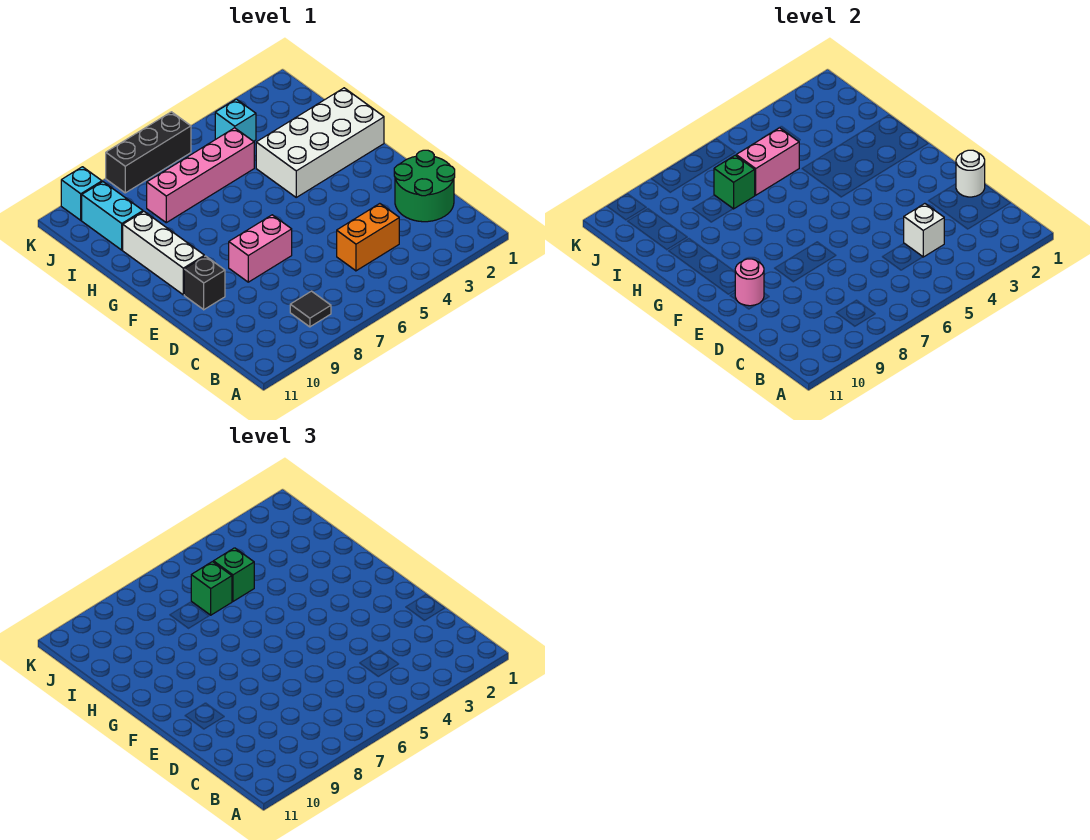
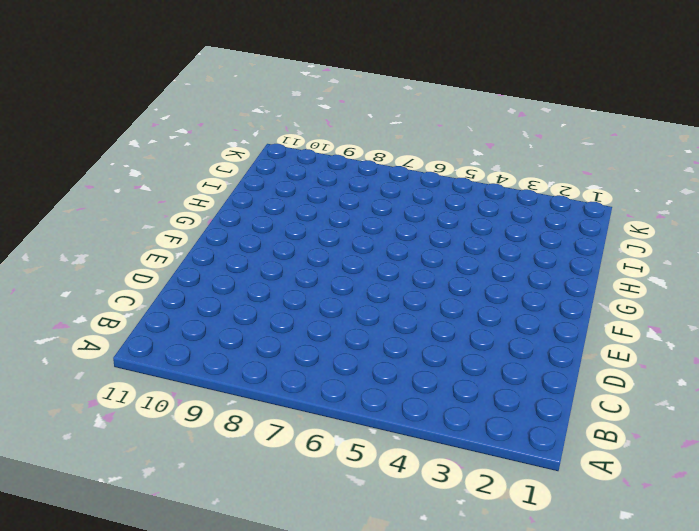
none -> black tile B8 level 1
none -> green round brick C1:D2 level 1
none -> orange brick C4:C5 level 1

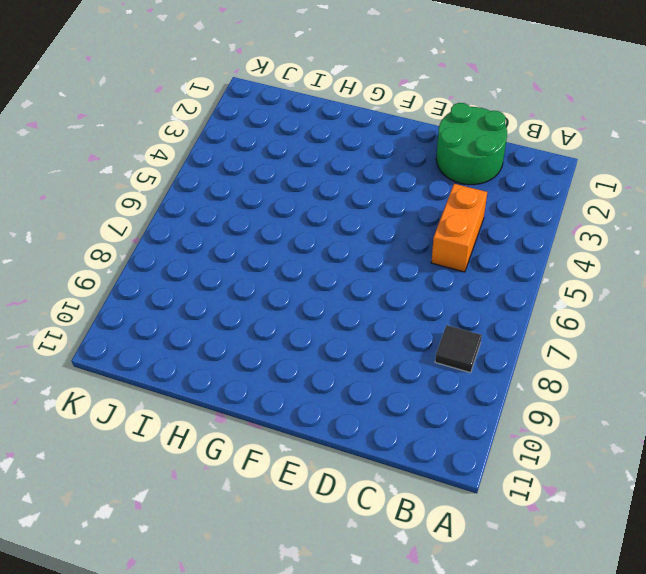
none -> pink brick E7:E8 level 1
none -> black brick E10 level 1
none -> white brick F10:H10 level 1

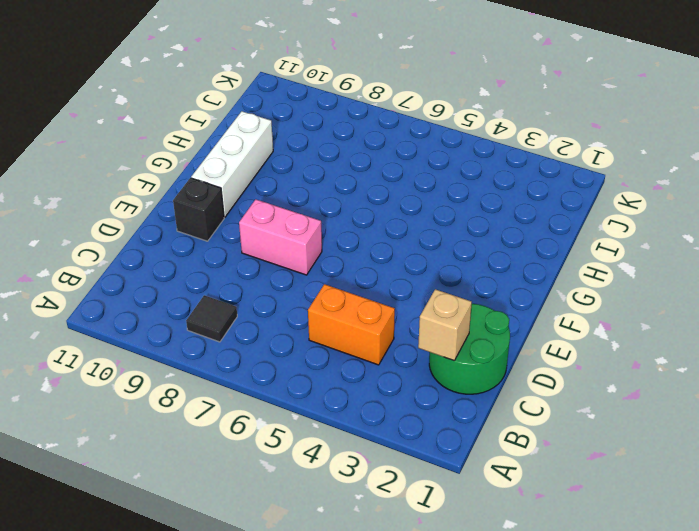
tan brick C2 level 2 -> none
none -> white brick G1:H4 level 1
none -> pink brick I5:I8 level 1
none -> cyan brick I10:J10 level 1

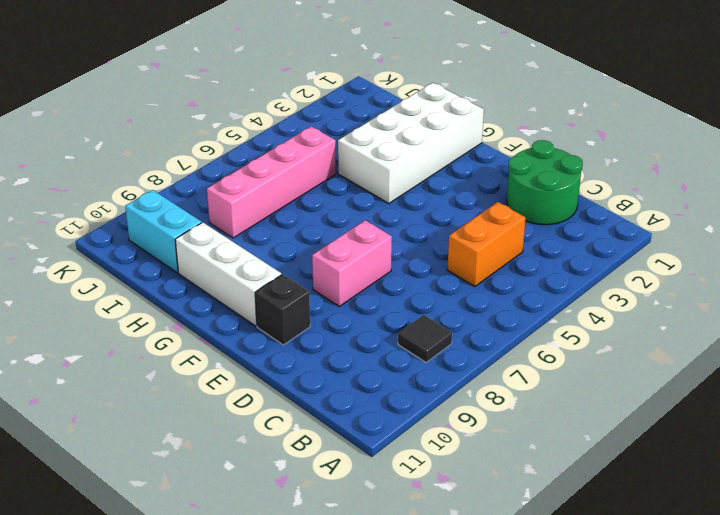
none -> cyan brick J4 level 1
none -> black brick K6:K8 level 1
none -> cyan brick K10 level 1

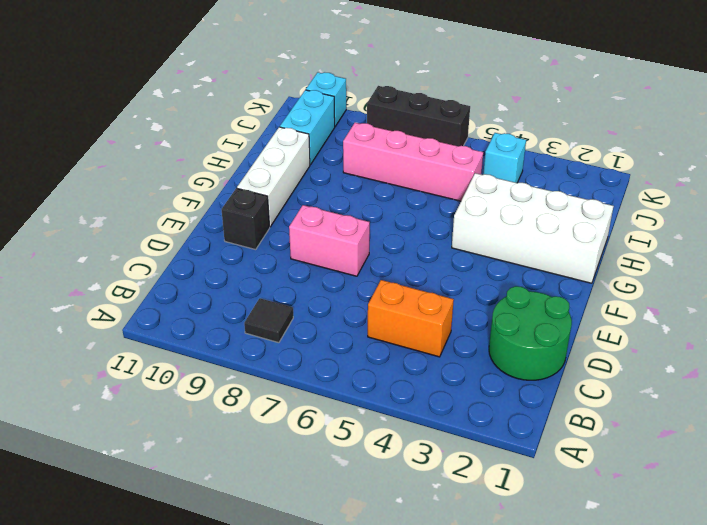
none -> white brick C4 level 2
none -> white round brick D1 level 2
none -> pink round brick E10 level 2

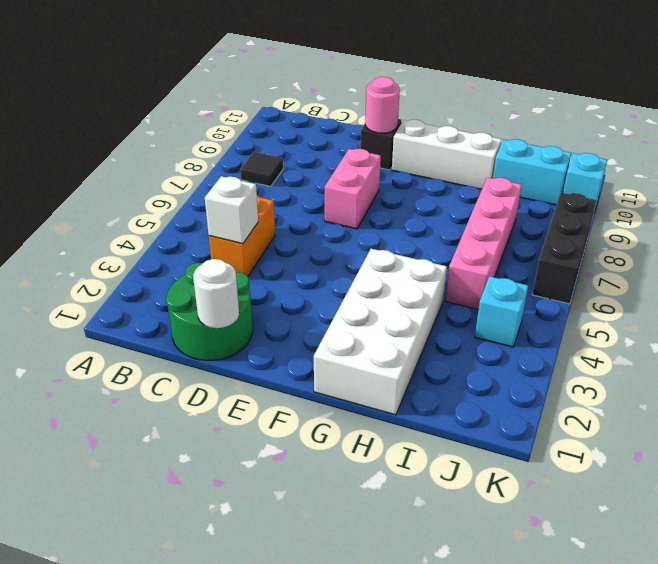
none -> pink brick I5:I6 level 2
none -> green brick I7 level 2
none -> green brick I5 level 3

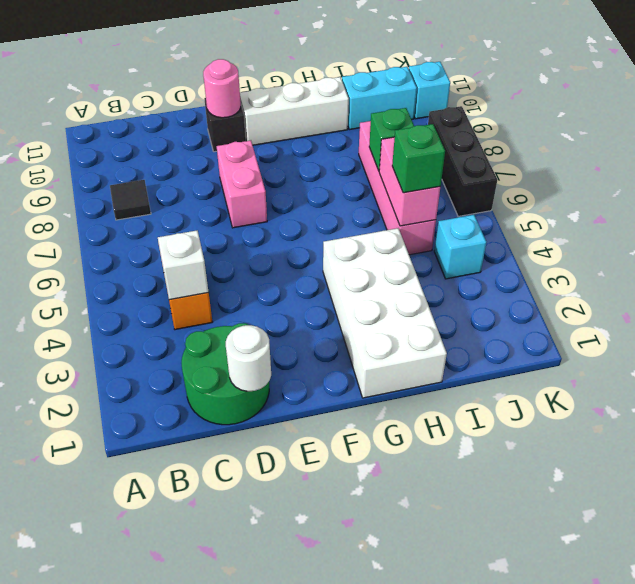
none -> green brick I6 level 3

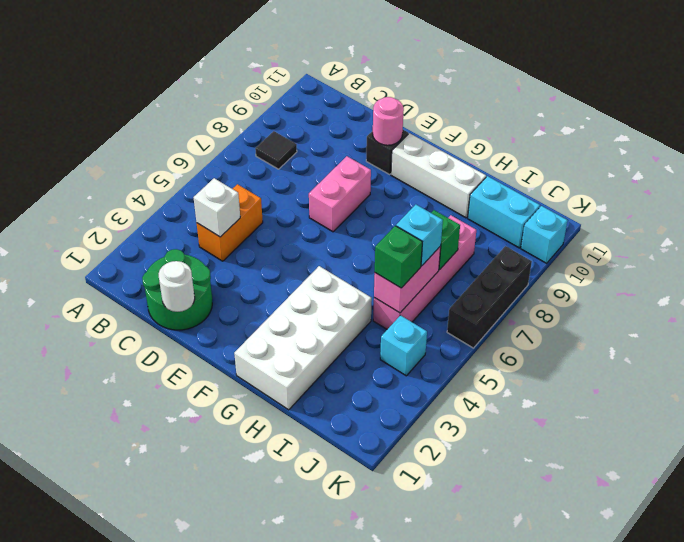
cyan brick I6 level 3 -> green brick I6 level 3

